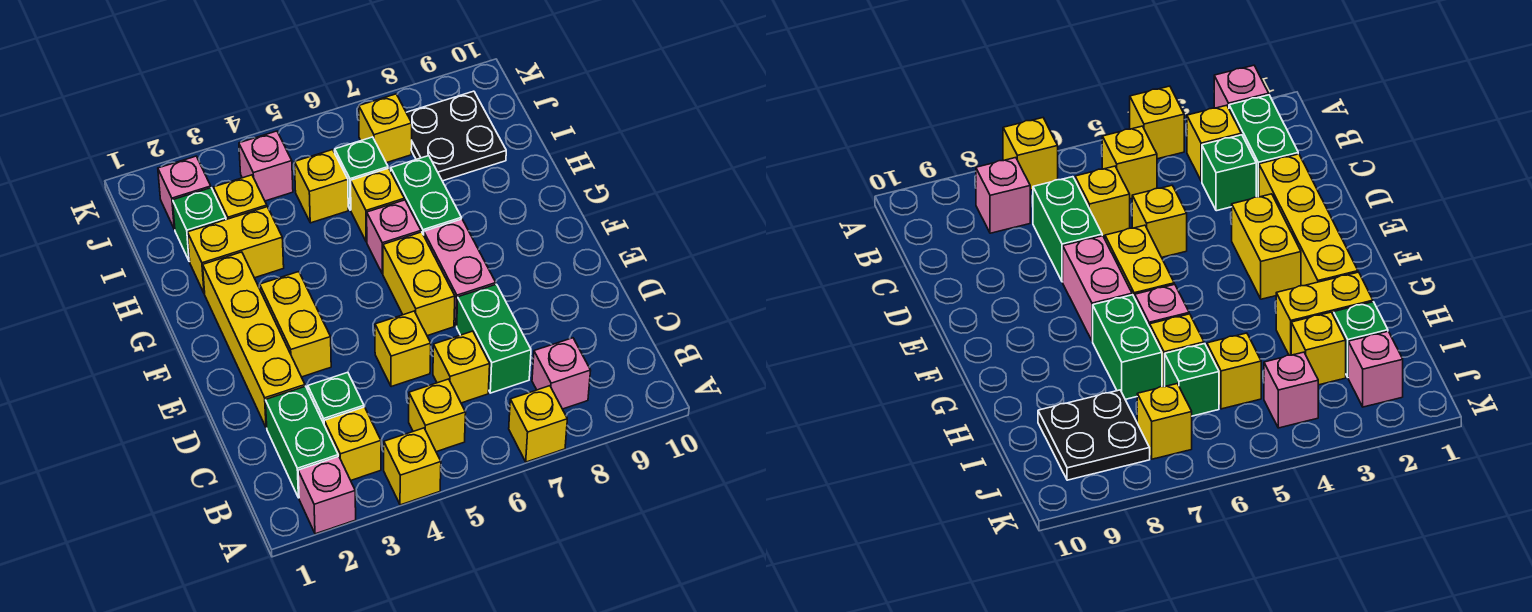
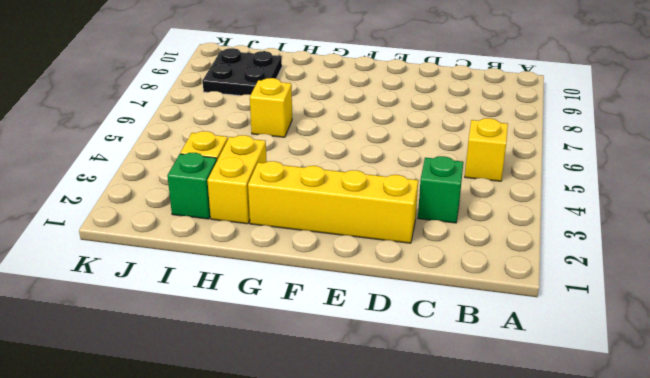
none -> pink brick A2 level 1
none -> yellow brick A4 level 1
none -> yellow brick A7 level 1

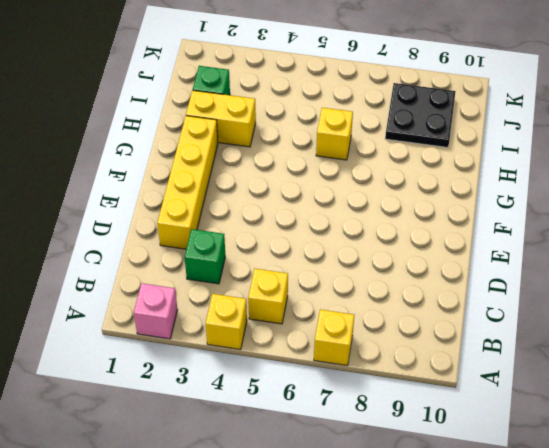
none -> green brick B2:C2 level 1
none -> yellow brick B3 level 1
none -> pink brick B8 level 1

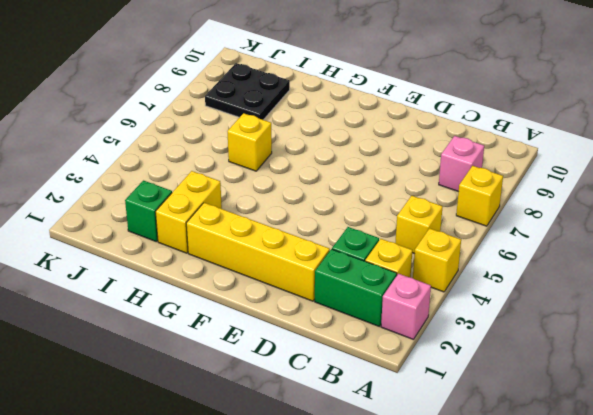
none -> yellow brick C6 level 1
none -> green brick C7:D7 level 1
none -> yellow brick D5 level 1

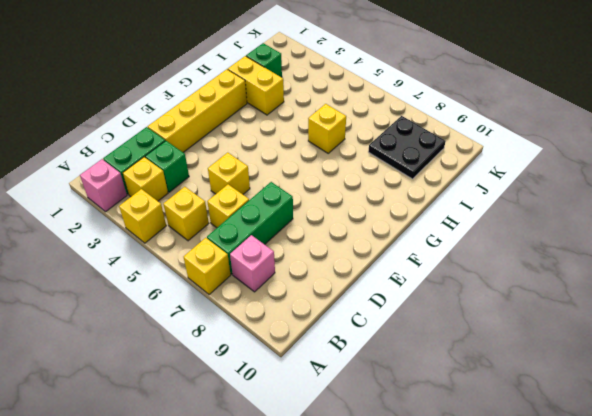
green brick B7:D7 level 1 -> green brick C7:D7 level 1
none -> yellow brick E3:F3 level 1
none -> yellow brick E6:F6 level 1
none -> pink brick E7:F7 level 1

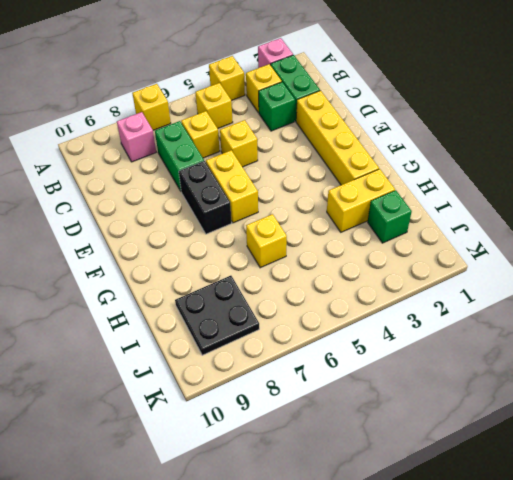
black brick E7:F7 level 1 -> pink brick E7:F7 level 1
none -> yellow brick E3:F3 level 1
none -> pink brick G6 level 1
none -> green brick G7:H7 level 1

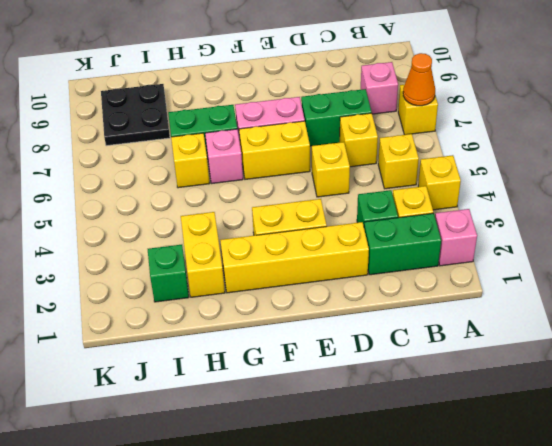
orange cone A7 level 2 -> none
none -> yellow brick I3 level 1
none -> yellow brick I5 level 1
none -> green brick I6 level 1

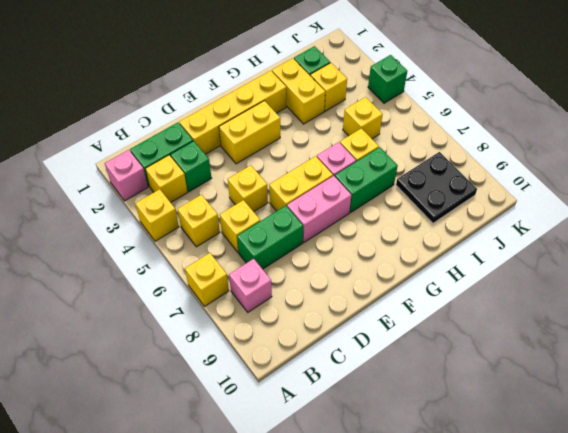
green brick K4 level 1 -> green brick I6 level 1
none -> pink brick J2 level 1
none -> pink brick J4 level 1
none -> yellow brick J7 level 1

